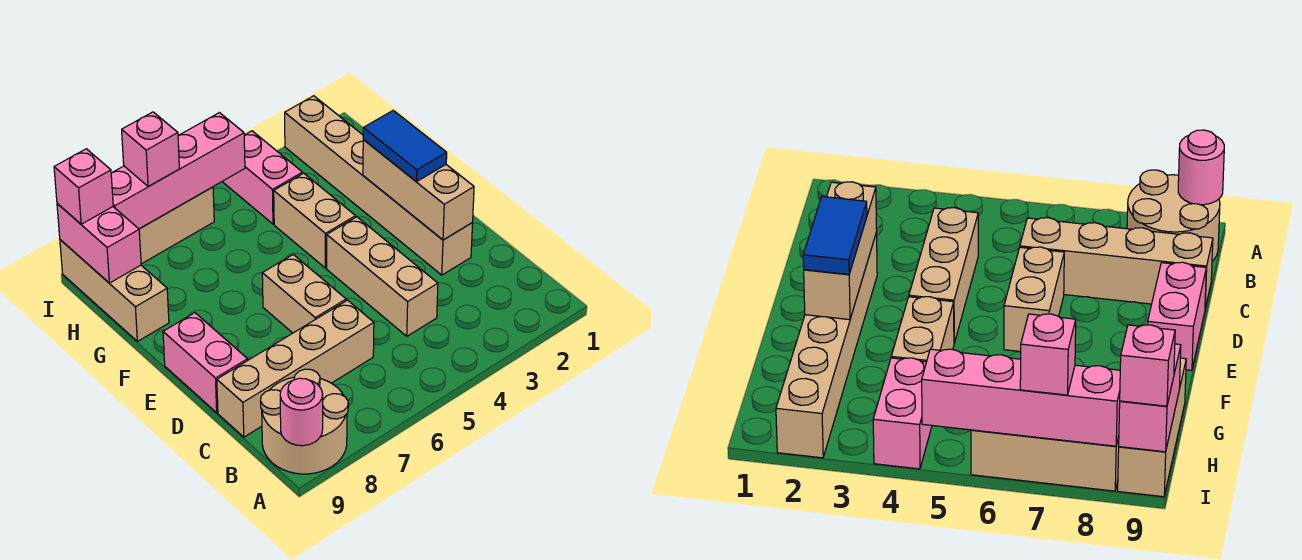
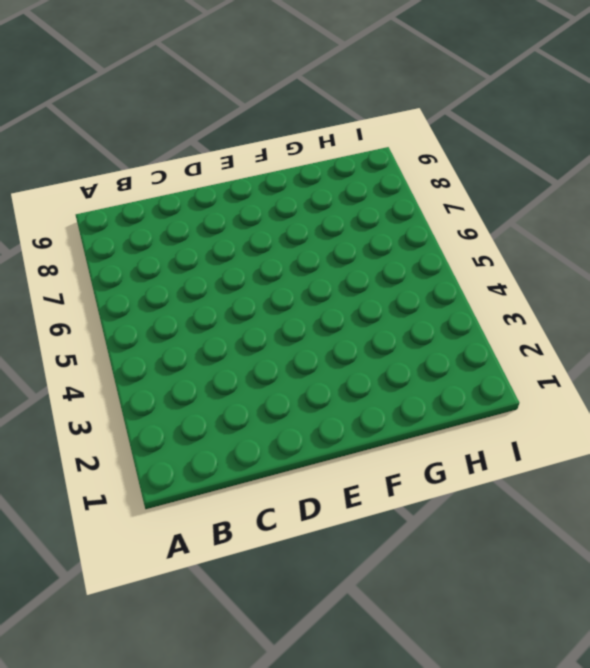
none -> tan round brick A8:B9 level 1
none -> tan brick C4:E4 level 1
none -> tan brick C6:C9 level 1

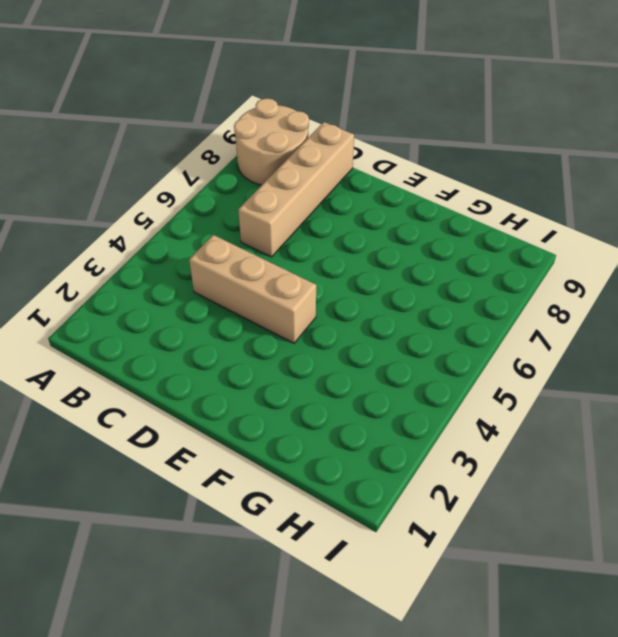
none -> tan brick D2:I2 level 1
none -> tan brick D6:E6 level 1
none -> pink brick D9:E9 level 1

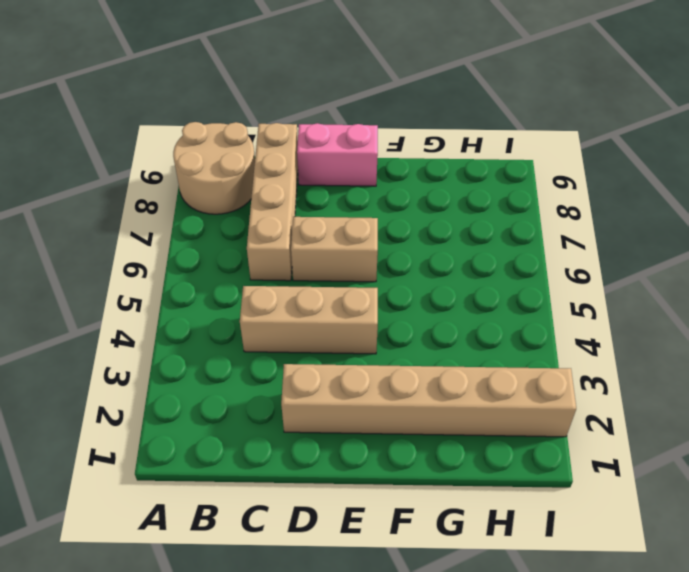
none -> tan brick F4:G4 level 1
none -> tan brick G9:I9 level 1
none -> pink brick H4:I4 level 1

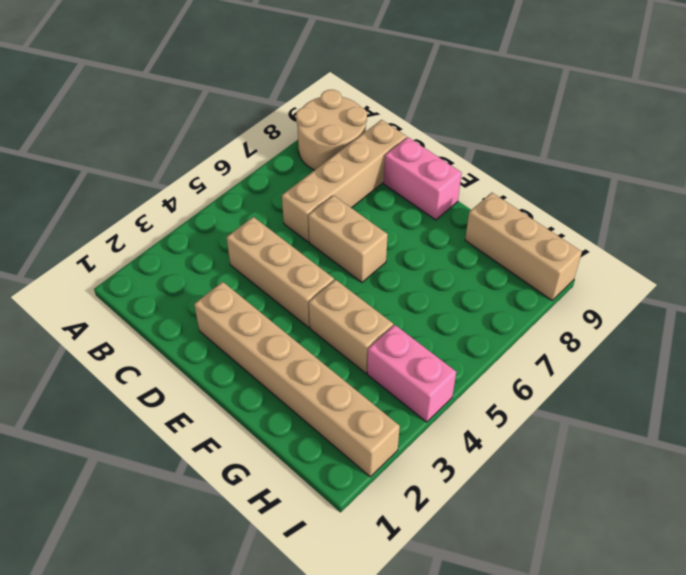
none -> tan brick I6:I8 level 1
none -> pink round brick A9 level 2
none -> tan brick D2:F2 level 2

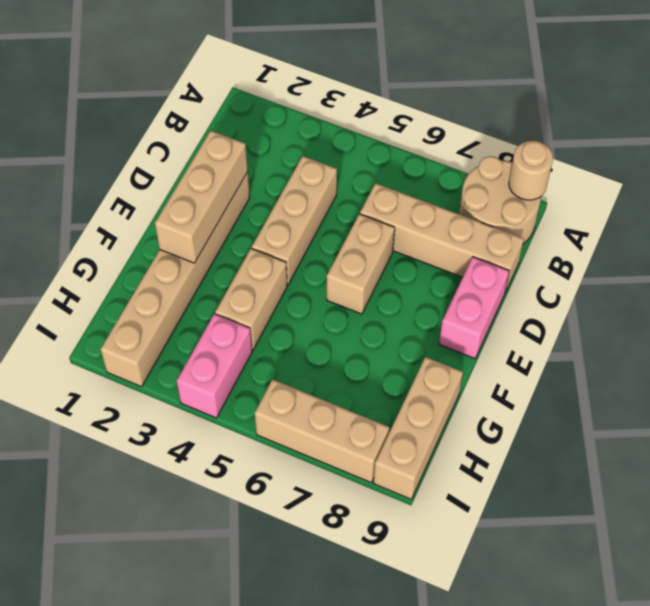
tan round brick A9 level 2 -> pink round brick A9 level 2
none -> pink brick H9:I9 level 2
none -> pink brick I5:I8 level 2
none -> blue tile E2:F2 level 3

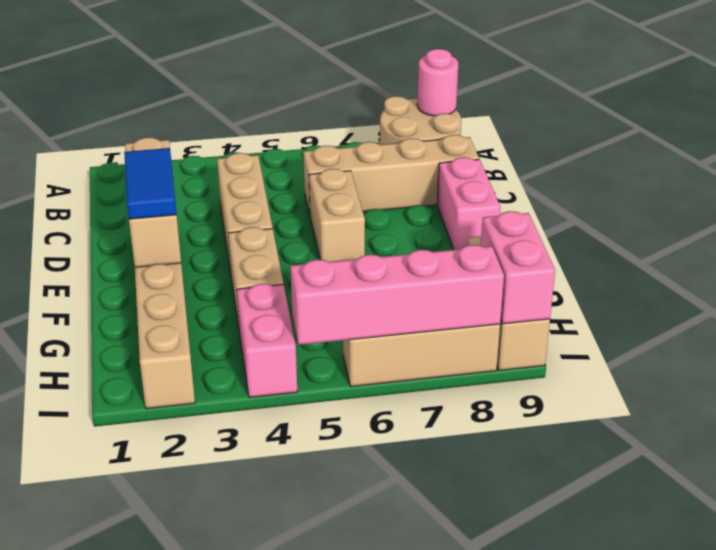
none -> pink brick I7 level 3
none -> pink brick I9 level 3

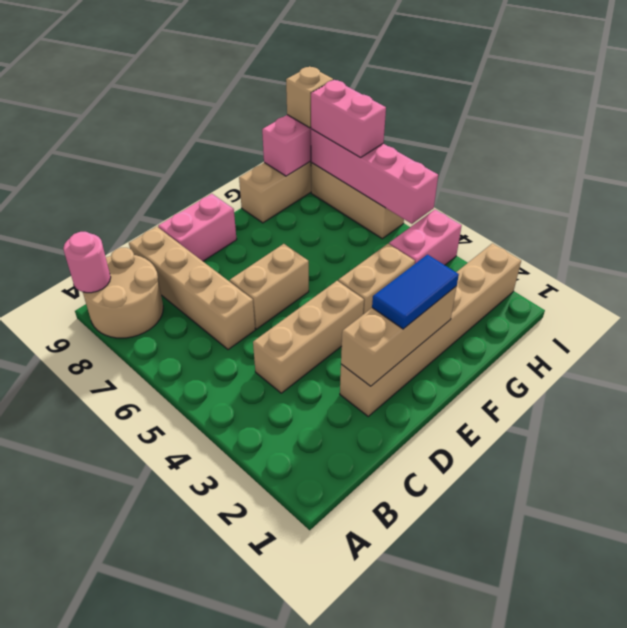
pink brick I7:I8 level 3 -> pink brick I7 level 3
tan brick I9 level 3 -> pink brick I9 level 3

